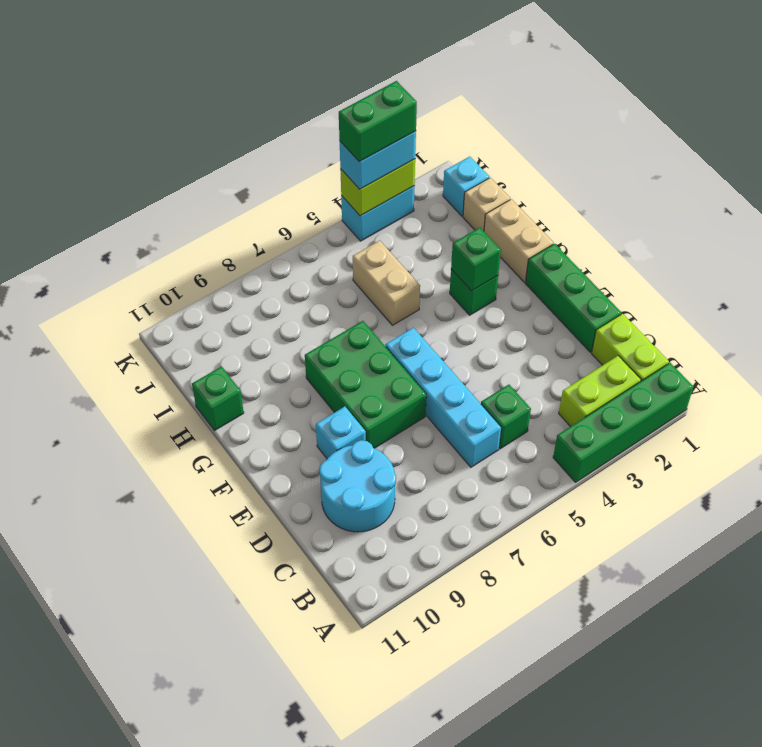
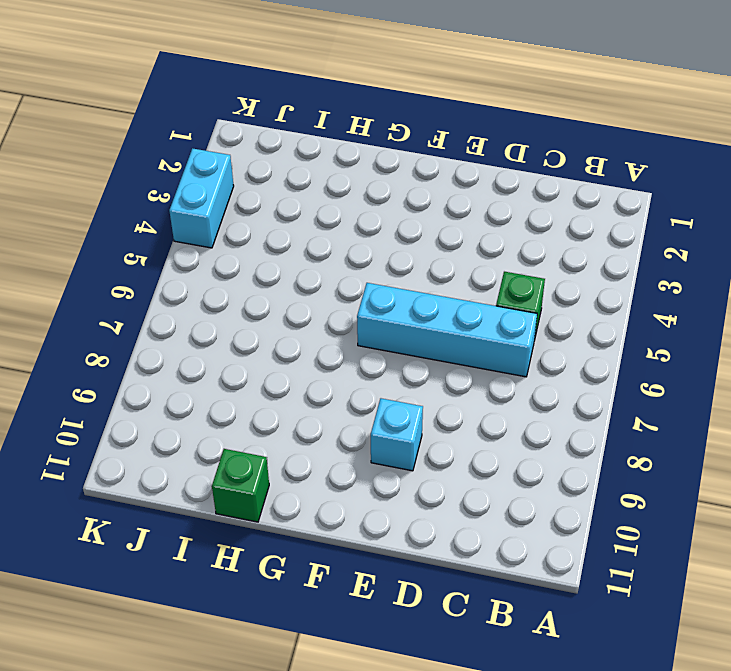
none -> green brick A1:A4 level 1
none -> lime brick B1:C1 level 1
none -> lime brick B2:B3 level 1

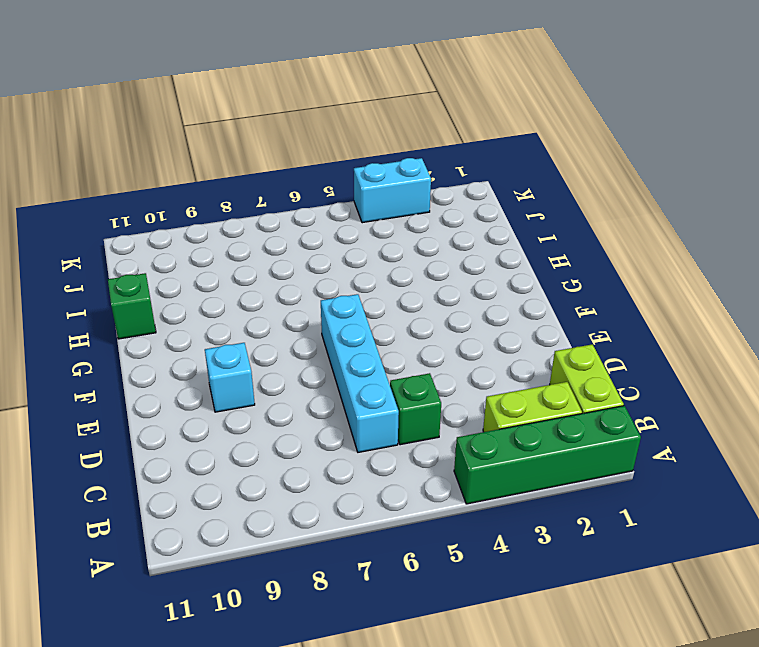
none -> cyan round brick C9:D10 level 1
none -> green brick D1:F1 level 1
none -> green brick E7:G8 level 1

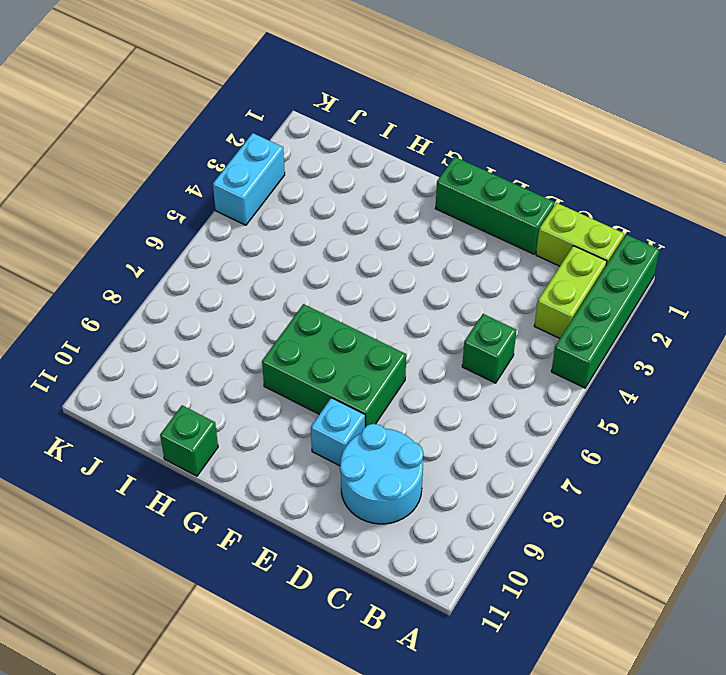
none -> cyan brick C6:F6 level 1
none -> tan brick G1:H1 level 1
none -> green brick G3 level 1

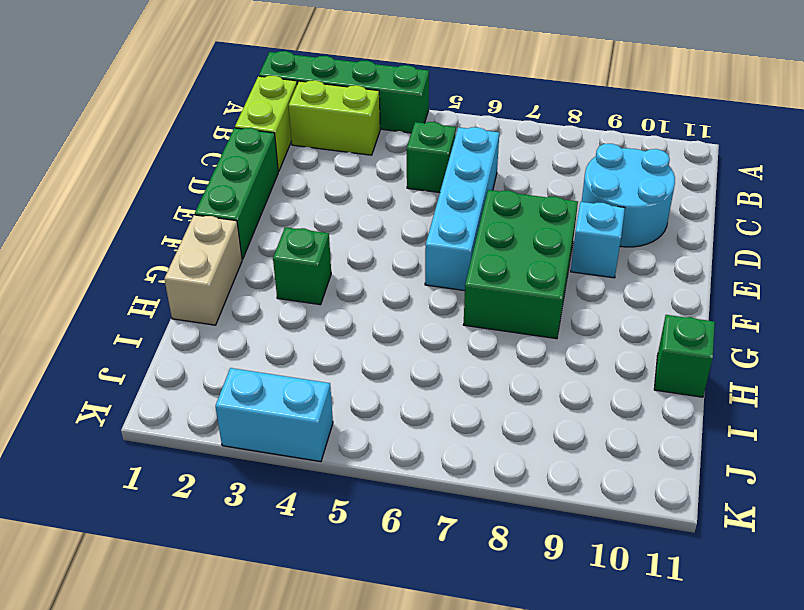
none -> tan brick H5:I5 level 1
none -> tan brick I1 level 1
none -> cyan brick J1 level 1

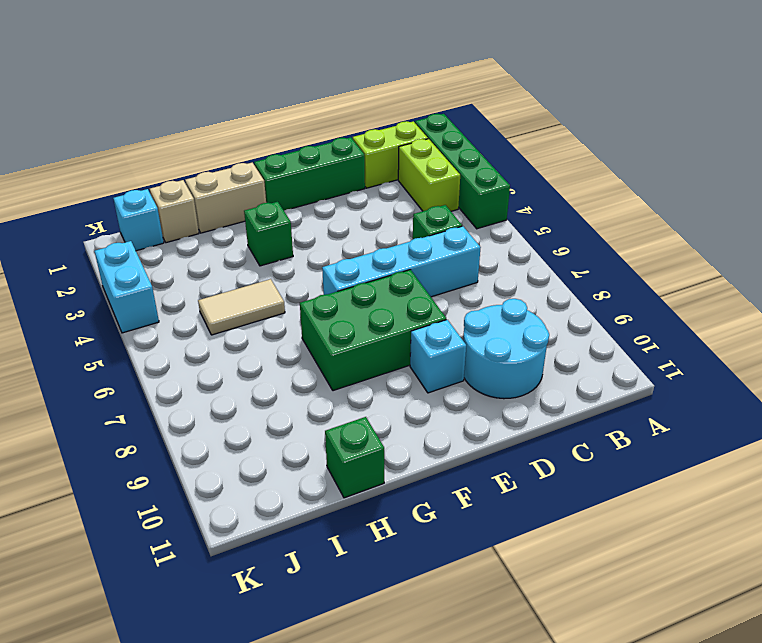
tan tile H5:I5 level 1 -> tan brick H5:I5 level 1
none -> green brick G3 level 2
none -> lime brick K3:K4 level 2
none -> cyan brick K3:K4 level 3

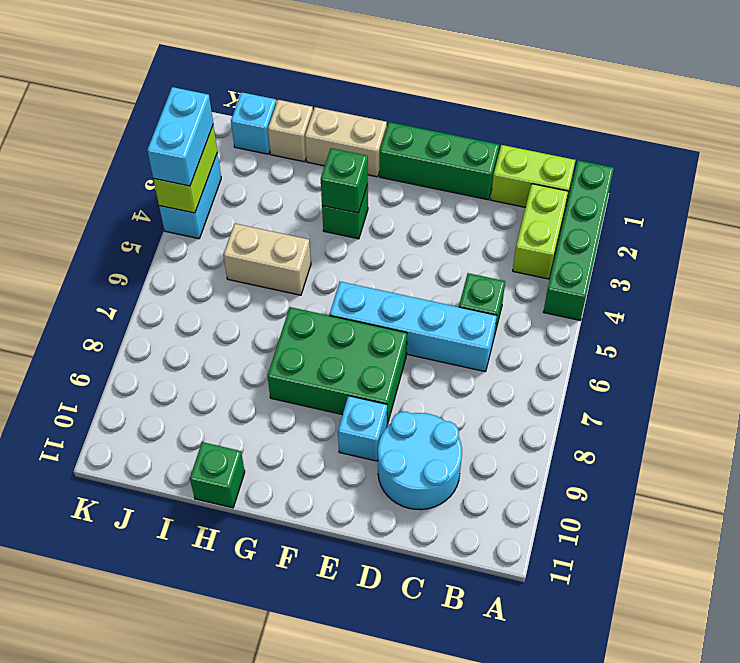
none -> green brick K3:K4 level 4

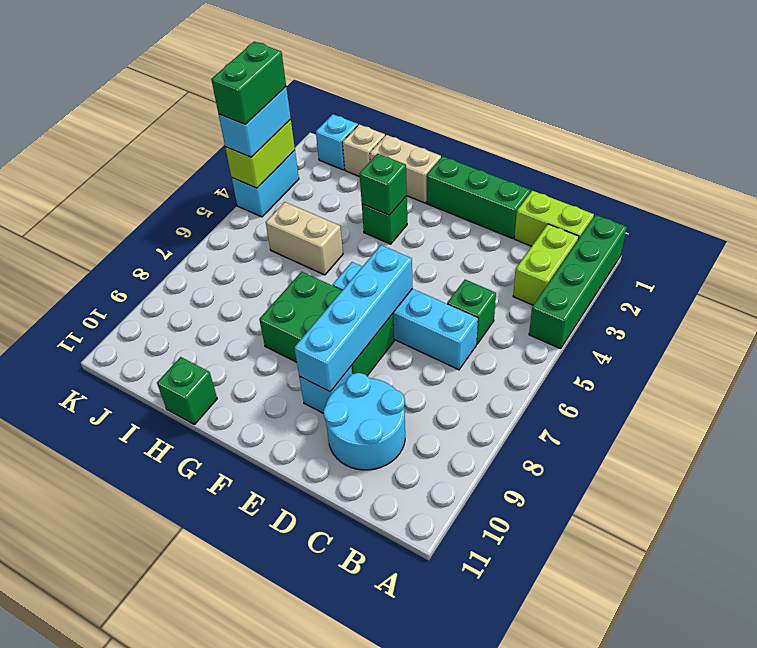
cyan brick E6:E9 level 2 -> none

